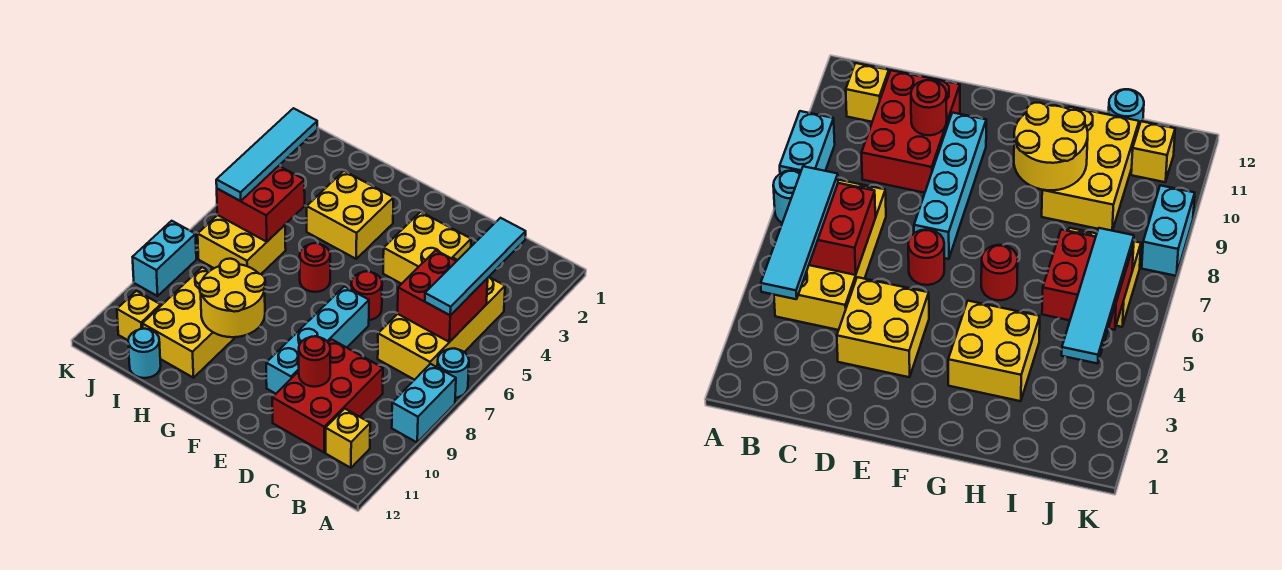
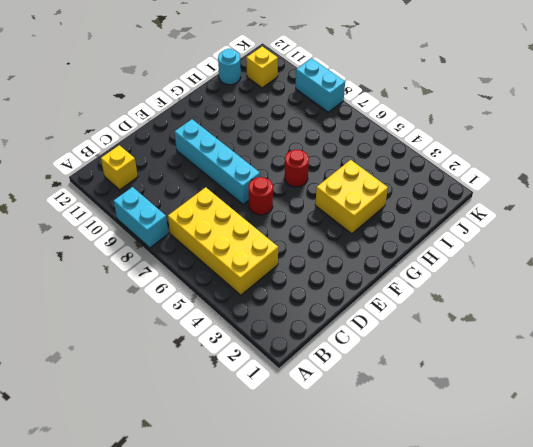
none -> cyan round brick A7 level 1
none -> red brick C9:D11 level 1
none -> yellow brick D3:E4 level 1

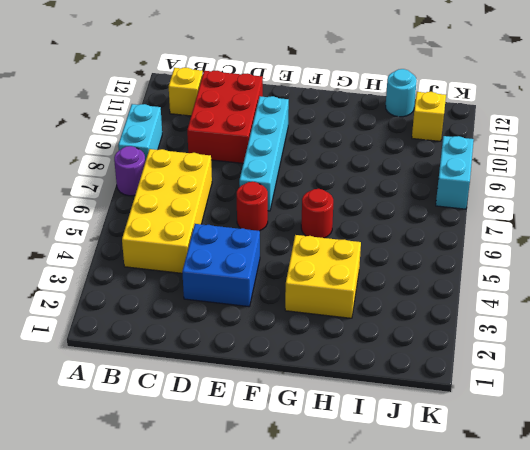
purple round brick A7 level 1 -> cyan round brick A7 level 1
blue brick D3:E4 level 1 -> yellow brick D3:E4 level 1
none -> yellow brick H9:I11 level 1
none -> yellow brick I6:J7 level 1
none -> red brick B5:C6 level 2

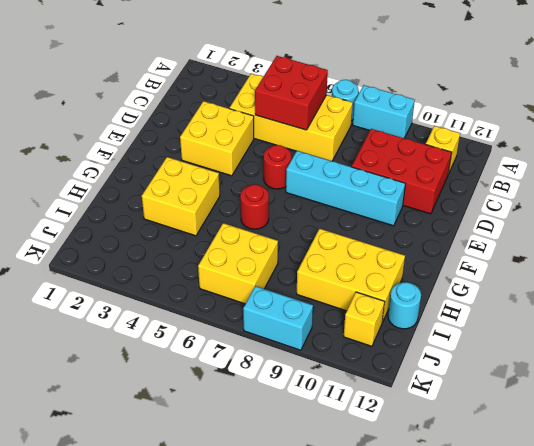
none -> red round brick D10 level 2
none -> yellow round brick G9:H10 level 2
none -> red brick I5:J6 level 2

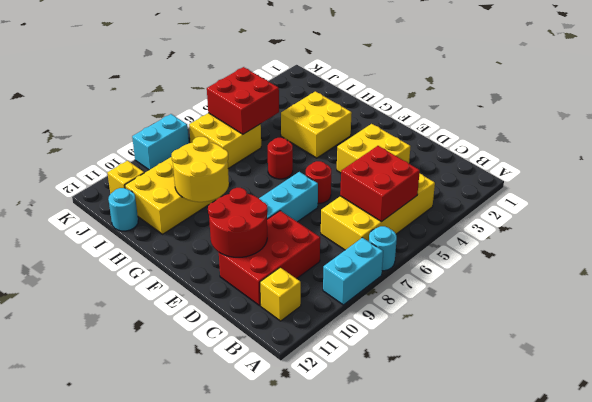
red round brick D10:E11 level 2 -> red round brick D10 level 2
none -> cyan tile B3:B6 level 3
none -> cyan tile J3:J6 level 3

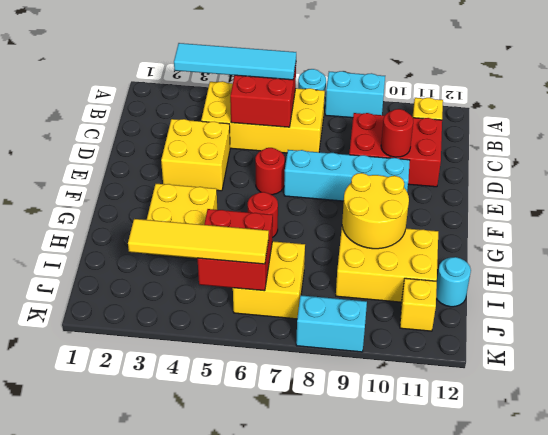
yellow tile J3:J6 level 3 -> cyan tile J3:J6 level 3

